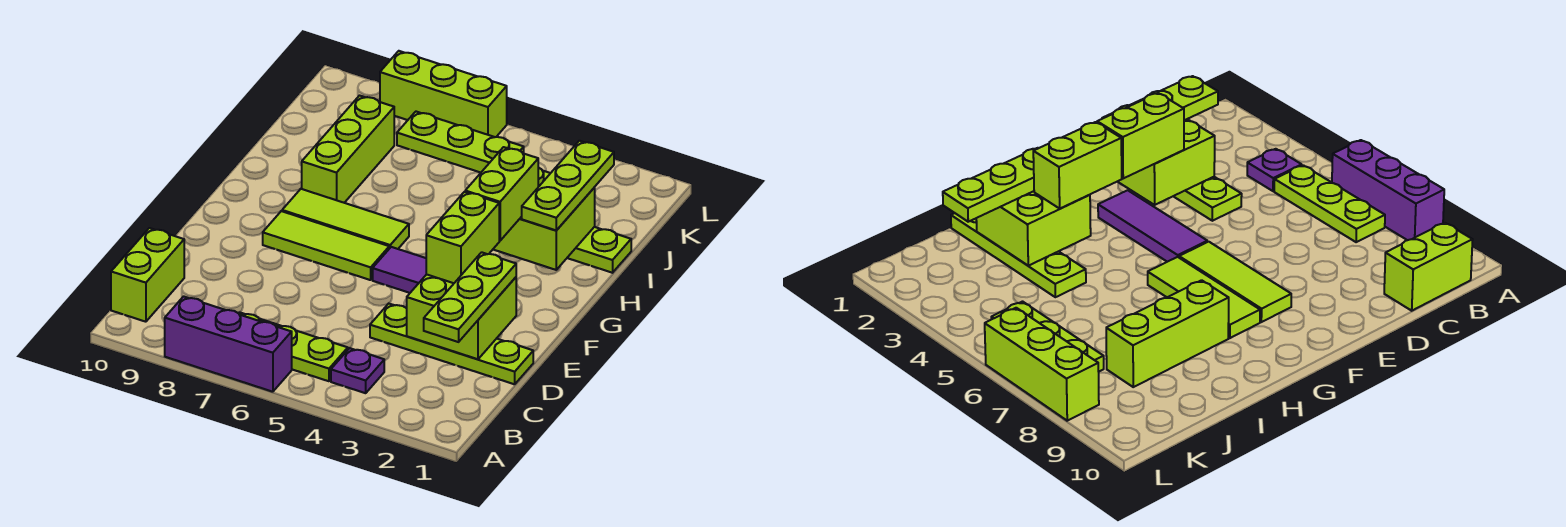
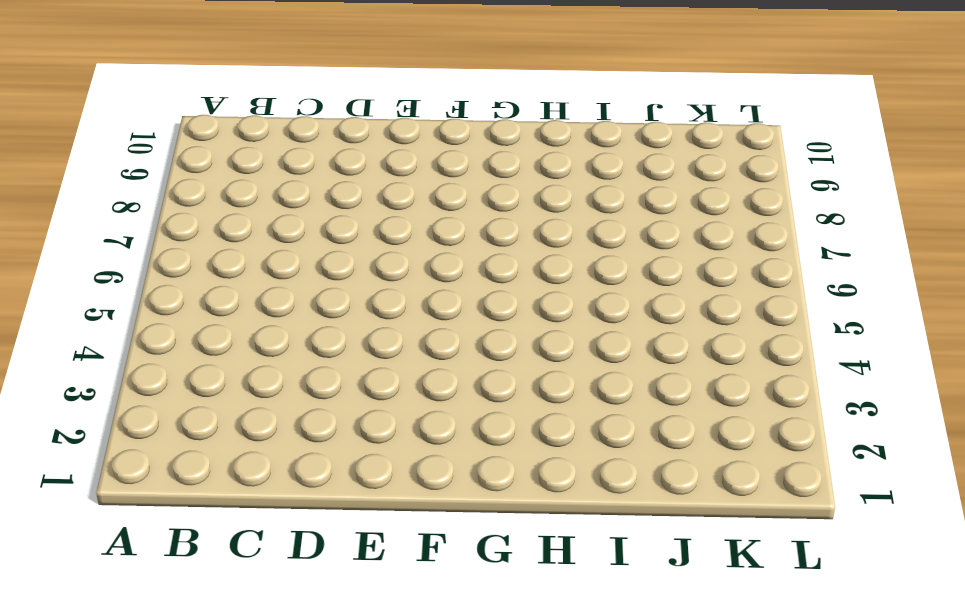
none -> purple brick A6:A8 level 1
none -> purple plate B4 level 1
none -> lime plate B5:B7 level 1

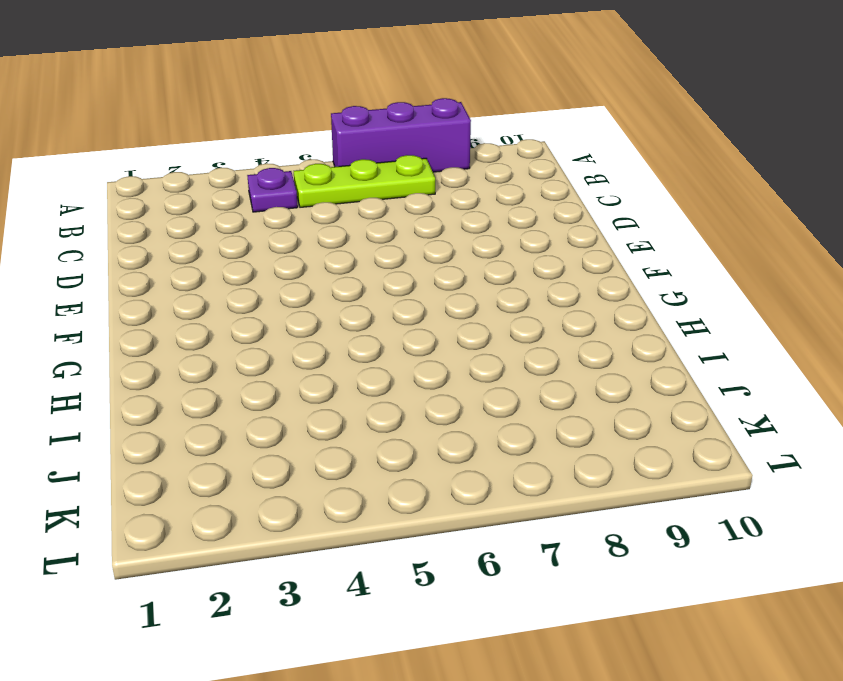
none -> lime brick B10:C10 level 1
none -> lime plate D1:D4 level 1
none -> purple tile F3:F5 level 1

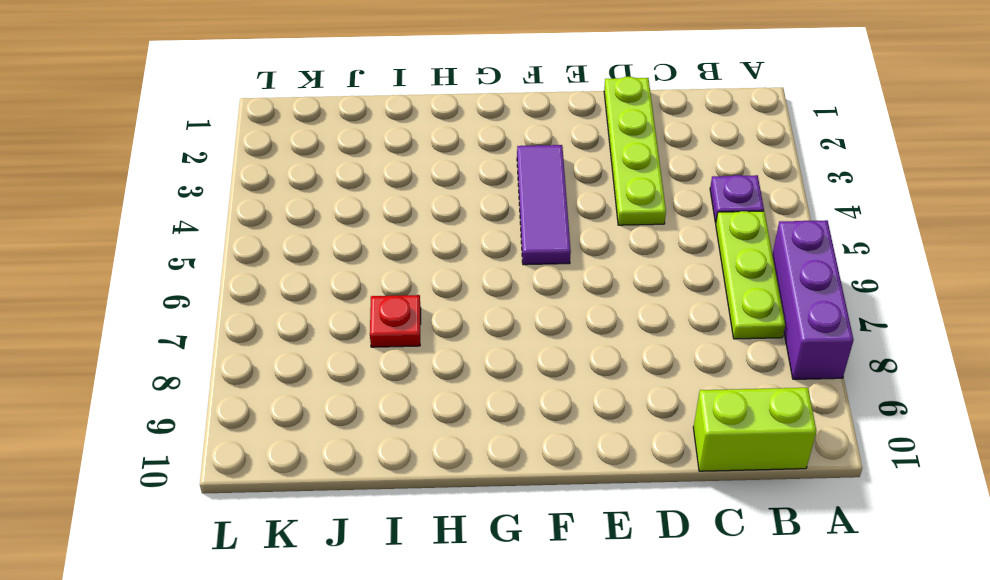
red plate I7 level 1 -> none
none -> lime tile F6:F8 level 1
none -> lime tile G6:G8 level 1
none -> lime brick H8:J8 level 1

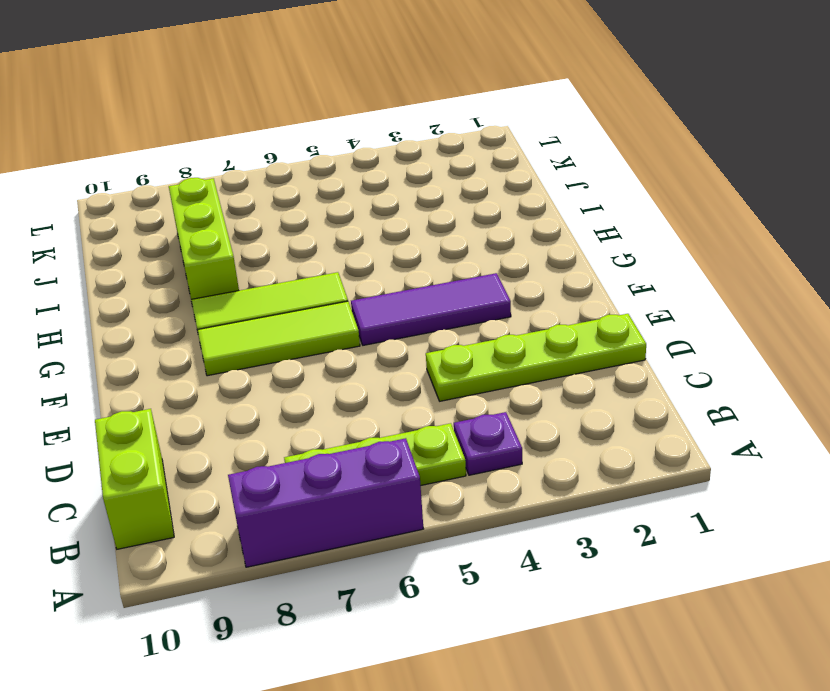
none -> lime plate I1:I4 level 1
none -> lime plate K5:K7 level 1
none -> lime brick L6:L8 level 1

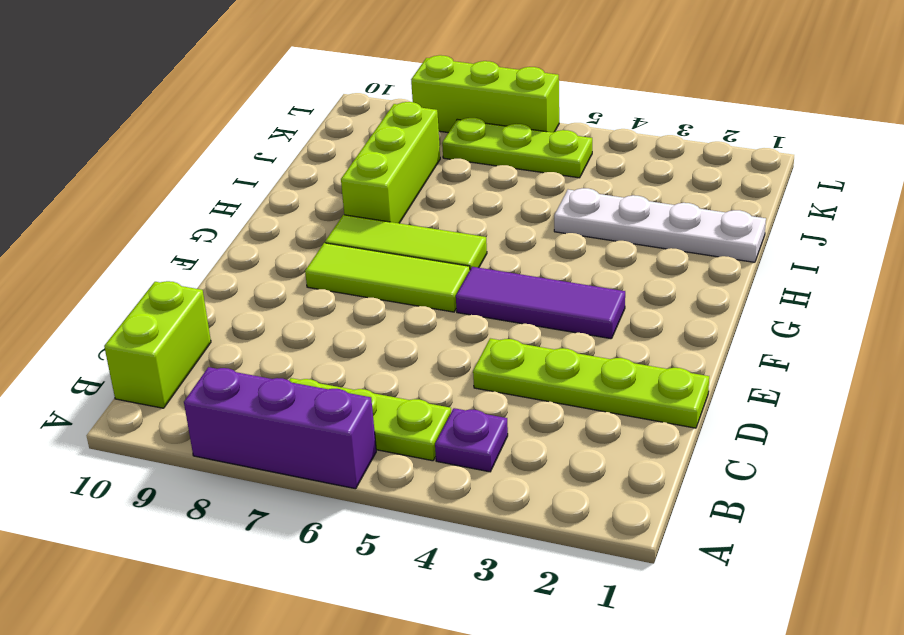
white plate I1:I4 level 1 -> lime plate I1:I4 level 1
none -> lime brick D2:E3 level 2
none -> lime brick H2:I3 level 2
none -> lime plate C2:E2 level 3

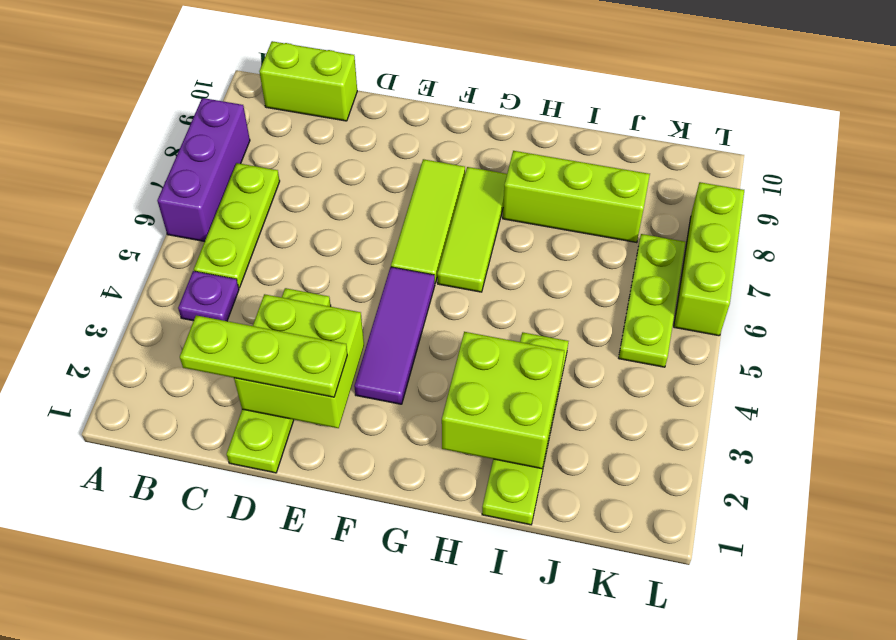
none -> lime brick E3:F3 level 3
none -> lime brick G3:H3 level 3
none -> lime plate H2:J2 level 3

